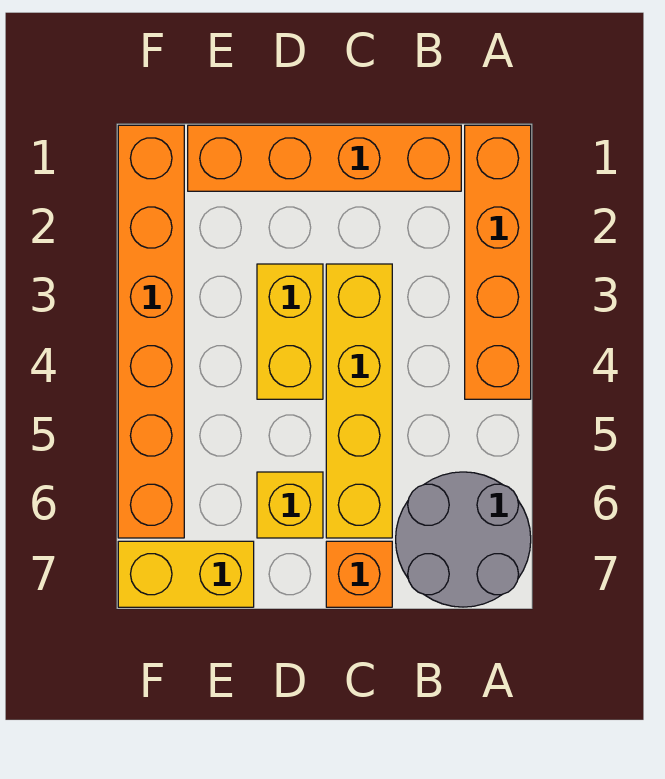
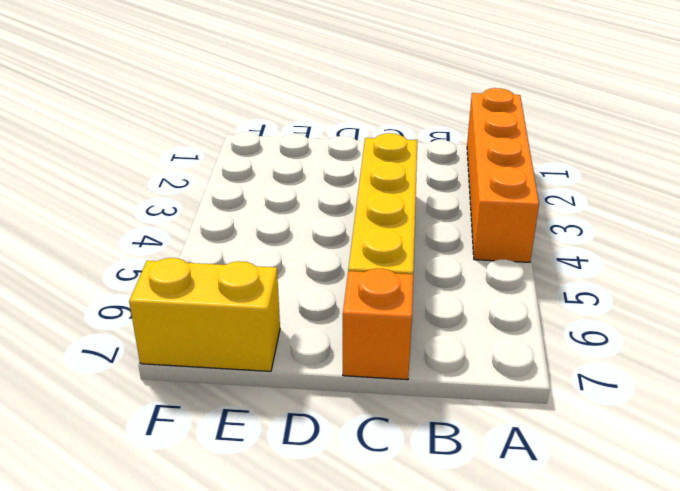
none -> grey round brick A6:B7 level 1
none -> orange brick B1:E1 level 1

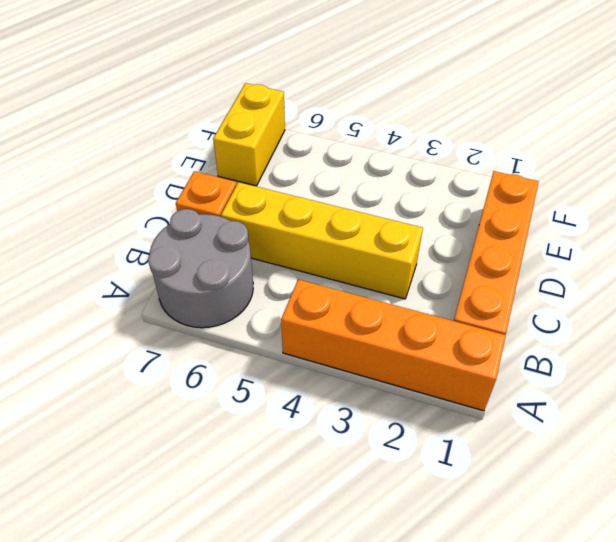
none -> yellow brick D3:D4 level 1
none -> yellow brick D6 level 1

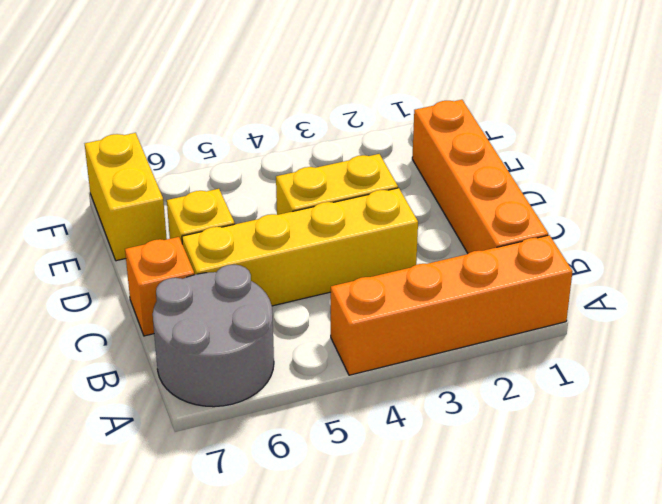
none -> orange brick F1:F6 level 1

